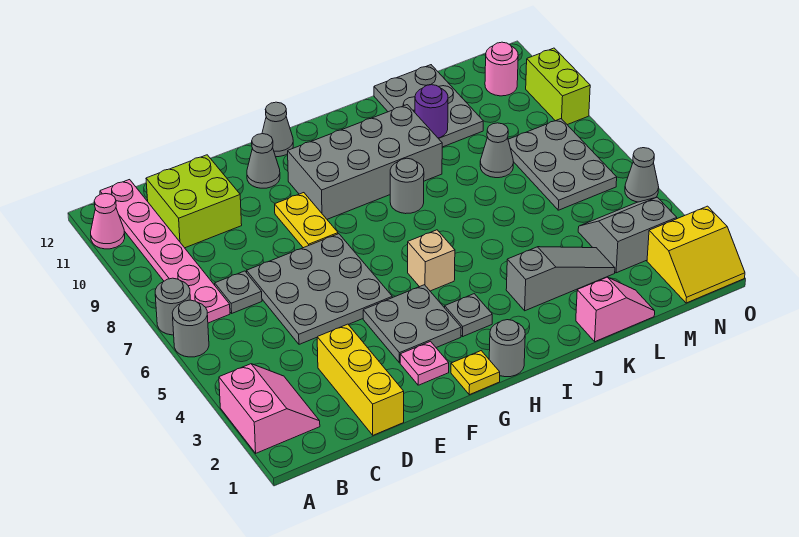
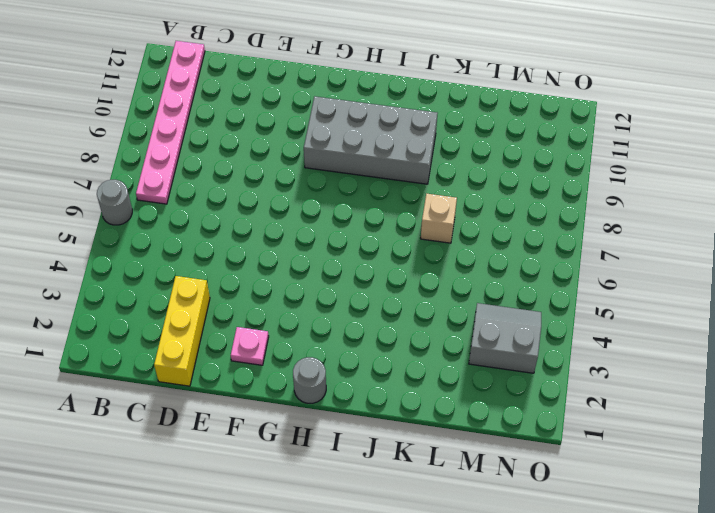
tan brick K7 level 1 -> tan brick H5 level 1
none -> pink slope A2:B3 level 1 top A
none -> grey round brick A7 level 1
none -> pink cone A11 level 1
none -> grey plate C7 level 1

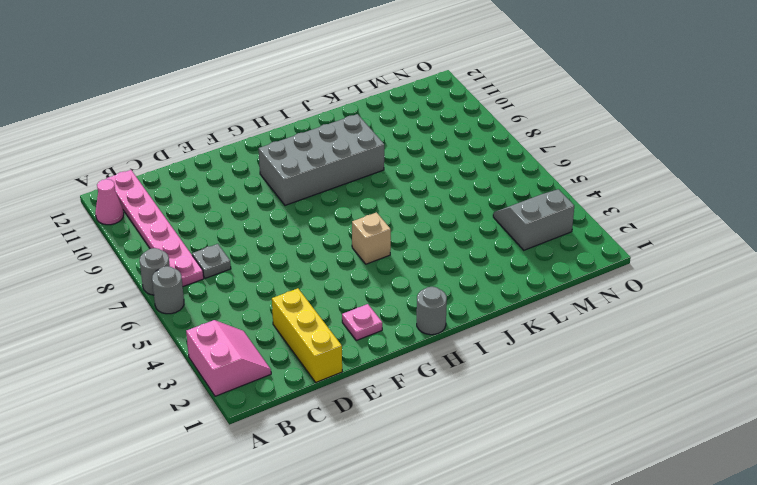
none -> lime brick C10:D11 level 1
none -> grey plate D5:F7 level 1
none -> grey plate F3:G4 level 1
none -> yellow plate F8:F9 level 1

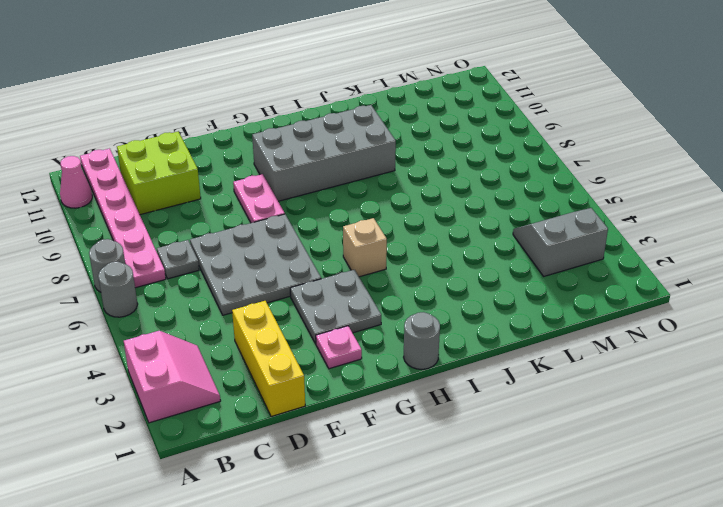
pink plate F8:F9 level 1 -> yellow plate F8:F9 level 1
none -> grey cone F11 level 1
none -> yellow plate G1 level 1
none -> grey cone G12 level 1
none -> grey plate H3 level 1

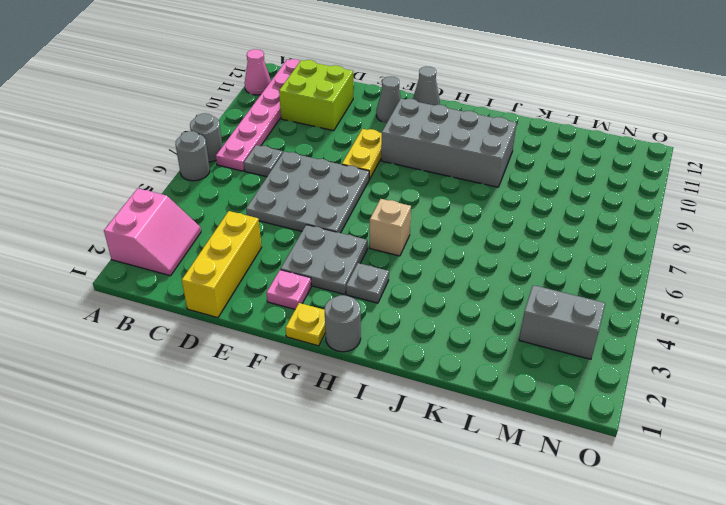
none -> grey round brick I8 level 1
none -> grey slope J3:L3 level 1 top J
none -> pink slope K1:L1 level 1 top K
none -> grey plate K10:L12 level 1

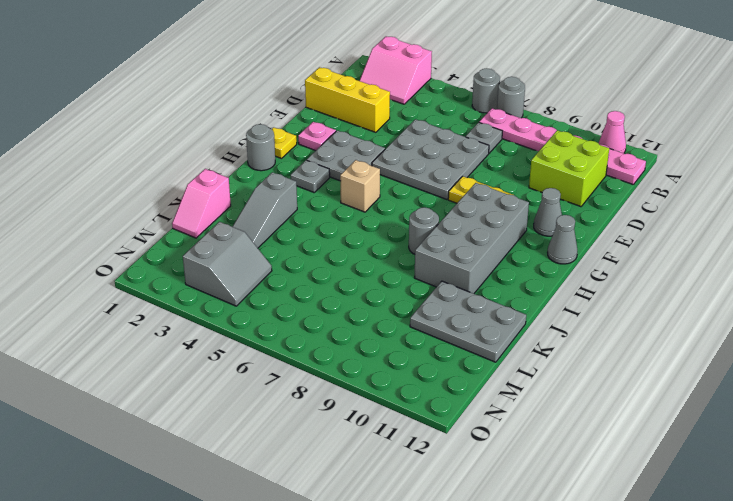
none -> grey cone L8 level 1
none -> grey plate M6:N8 level 1
none -> yellow slope N1:O2 level 1 top 2
none -> pink round brick N11 level 1

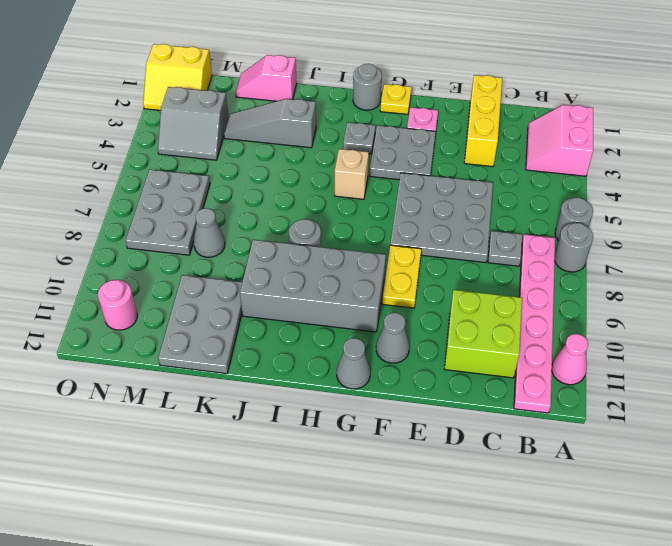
yellow slope N1:O2 level 1 top 1 -> yellow slope N1:O2 level 1 top 2
none -> grey cone O5 level 1
none -> lime brick O9:O10 level 1
none -> purple round brick K10 level 2

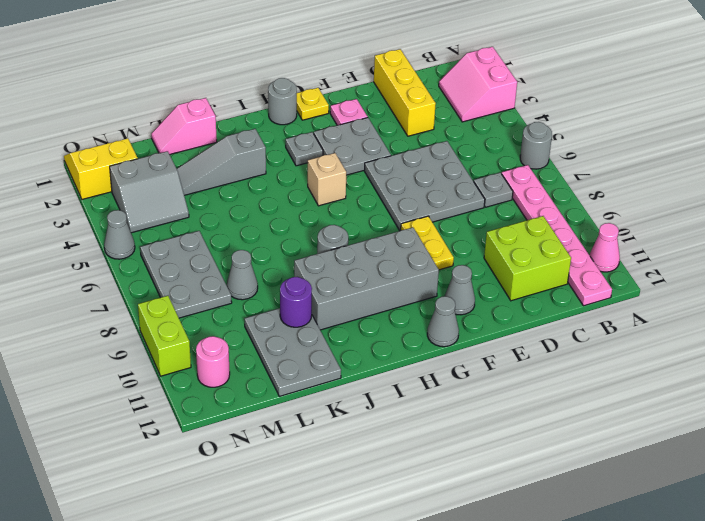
none -> grey round brick A7 level 1

